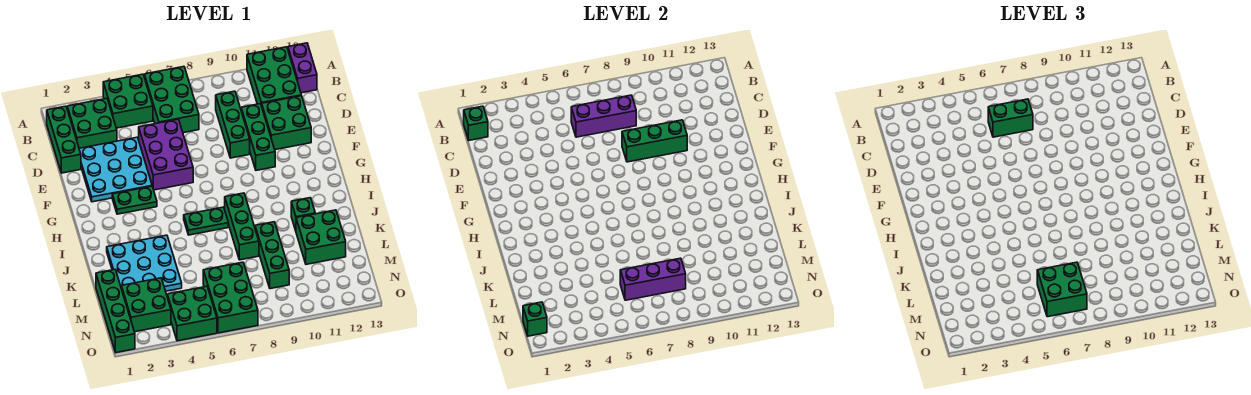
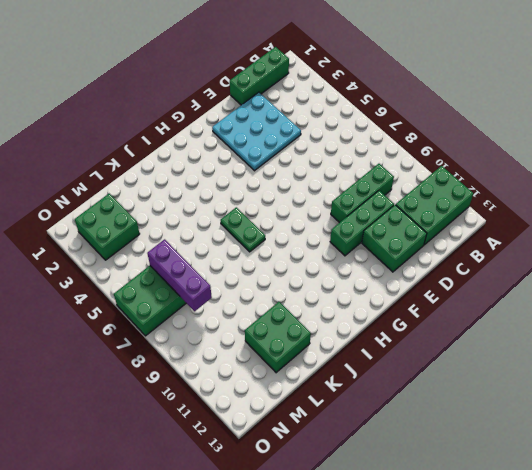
none -> green brick A4:B5 level 1
none -> green brick A6:C7 level 1
none -> purple brick A13:B13 level 1

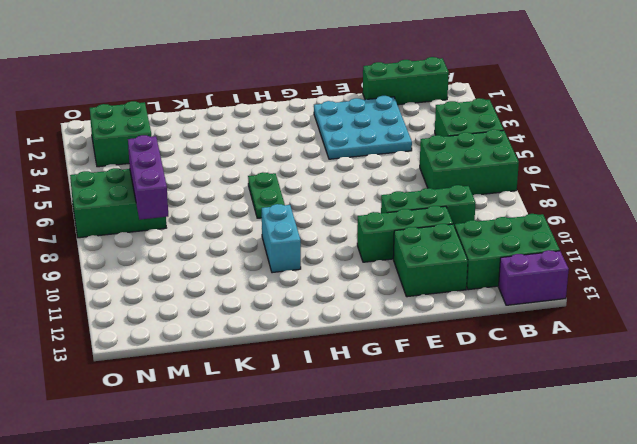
cyan brick I9:I10 level 1 -> none
none -> green brick B2:C3 level 1
none -> purple brick D5:F6 level 1
none -> green plate G3:G4 level 1

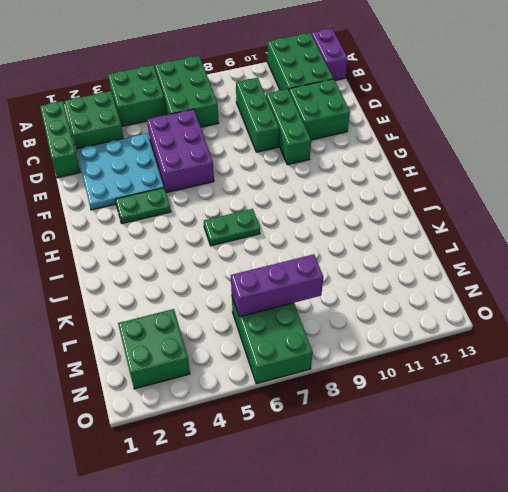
none -> green brick I8:K8 level 1
none -> cyan plate J2:L4 level 1
none -> green brick J11 level 1

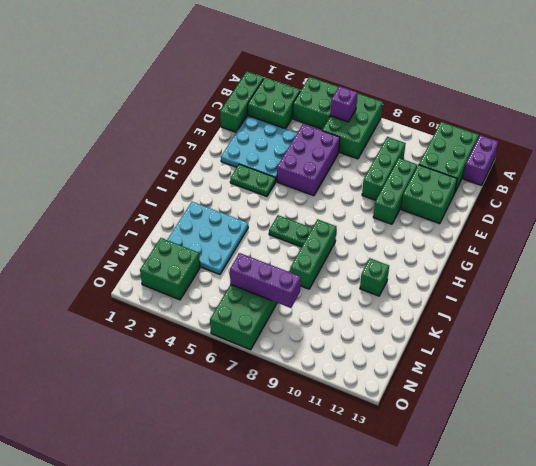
purple brick B6 level 2 -> none
none -> green brick K9:M9 level 1
none -> green brick K11:L12 level 1
none -> green brick L1:O1 level 1

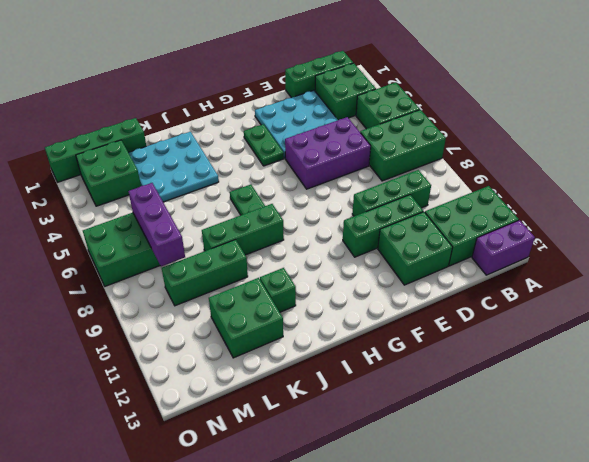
none -> green brick N4:O5 level 1
none -> green brick B1 level 2
none -> purple brick C6:C8 level 2

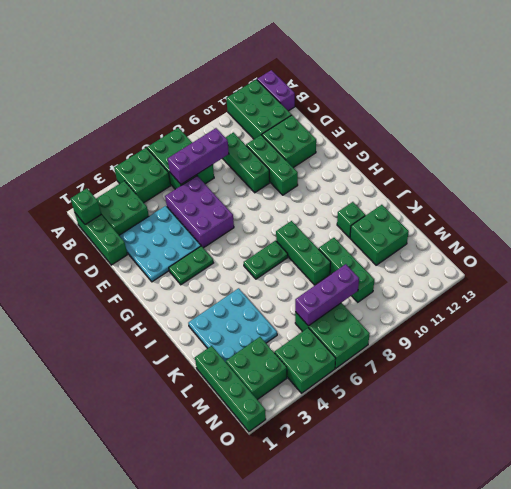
none -> green brick E8:E10 level 2
none -> green brick N1 level 2
none -> green brick C6:C7 level 3

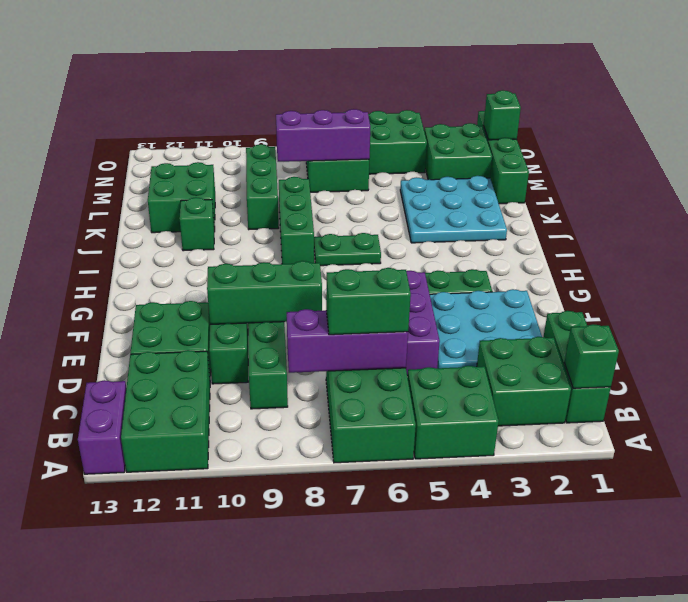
none -> green brick M6:N7 level 3

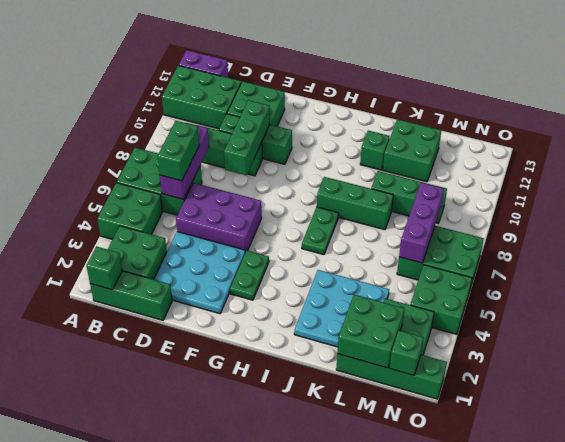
green brick L1:M2 level 2 -> green brick M6:N7 level 3

